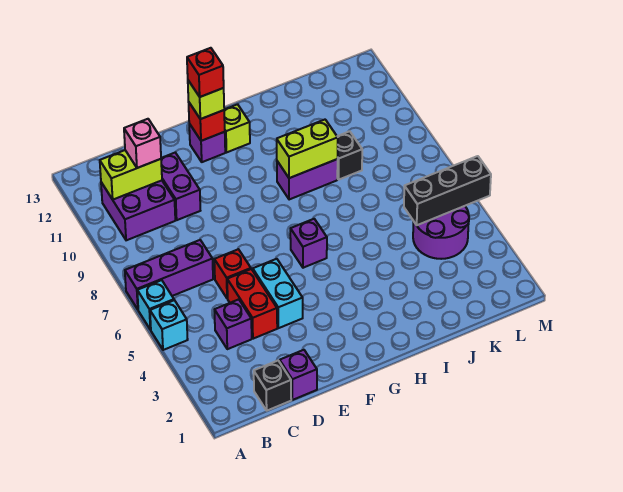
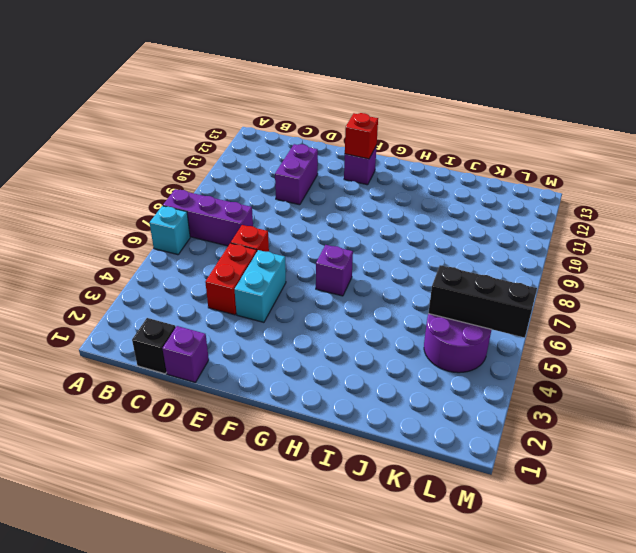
none -> cyan brick A5 level 1
none -> purple brick B10:C11 level 1
none -> purple brick C4 level 1

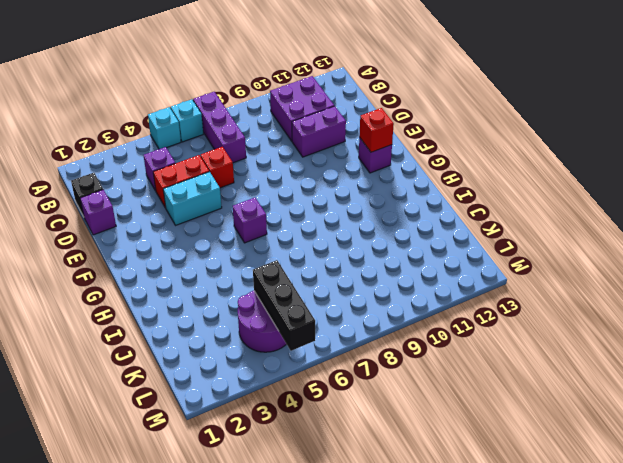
none -> lime brick G12 level 1
none -> purple brick H9:I9 level 1
none -> black brick J9 level 1

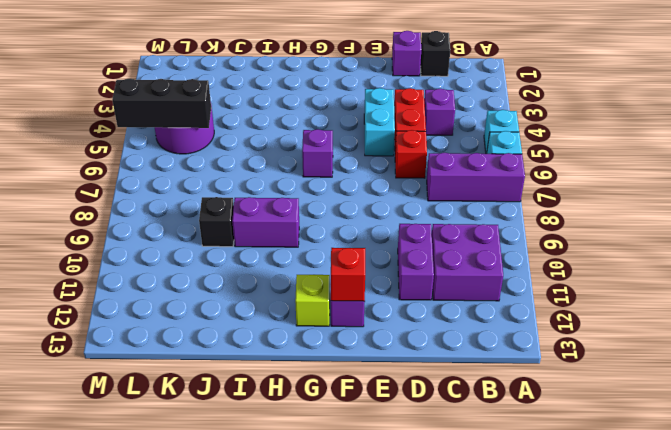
none -> lime brick B11:C11 level 2
none -> lime brick H9:I9 level 2
none -> pink brick C11 level 3

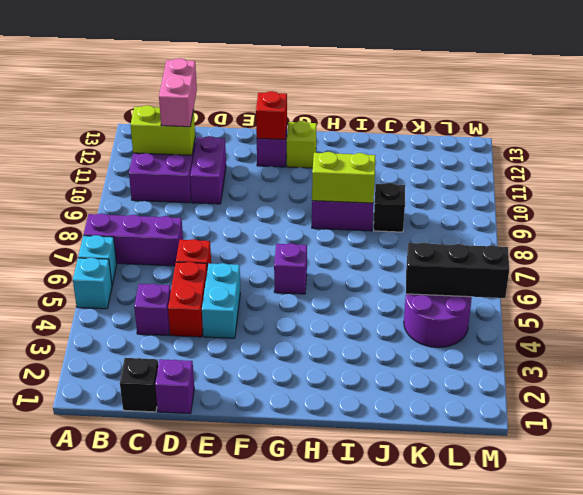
pink brick C11:C12 level 3 -> pink brick C11 level 3
none -> lime brick F12 level 3
none -> red brick F12 level 4

